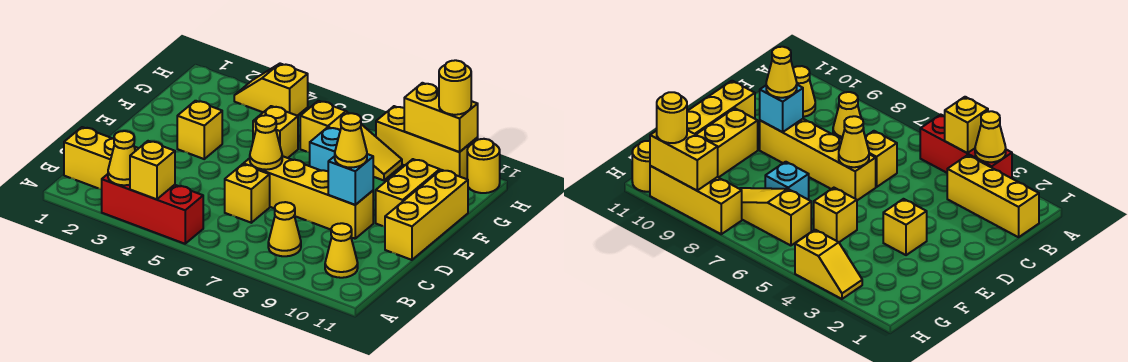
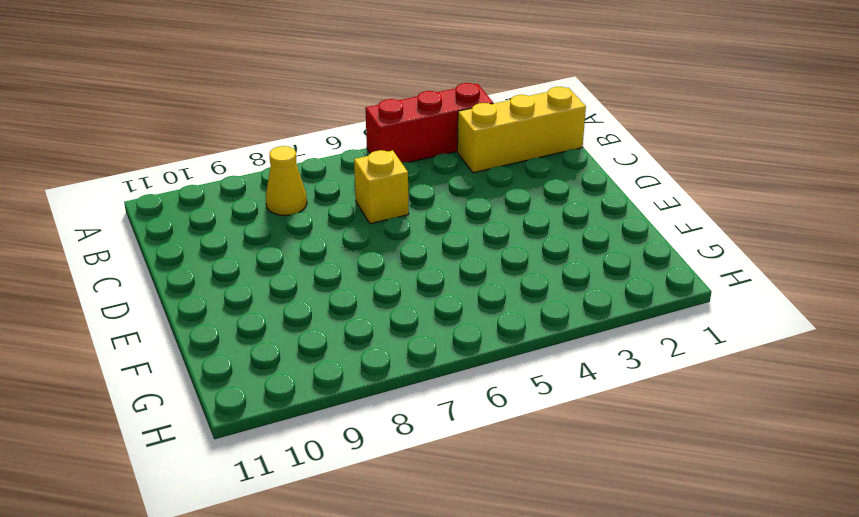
none -> yellow cone B10 level 1
none -> yellow brick D6:D9 level 1
none -> yellow brick D11:F11 level 1

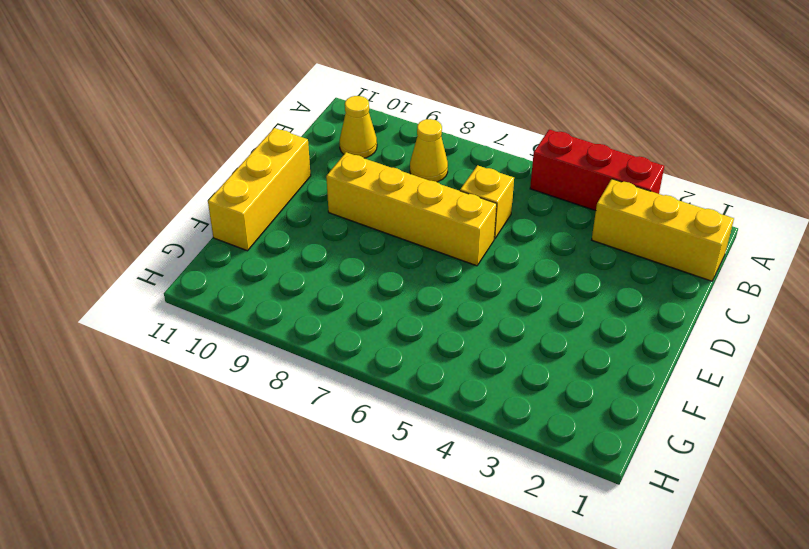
none -> yellow brick E3 level 1
none -> yellow brick E10:F10 level 1
none -> yellow brick F5 level 1

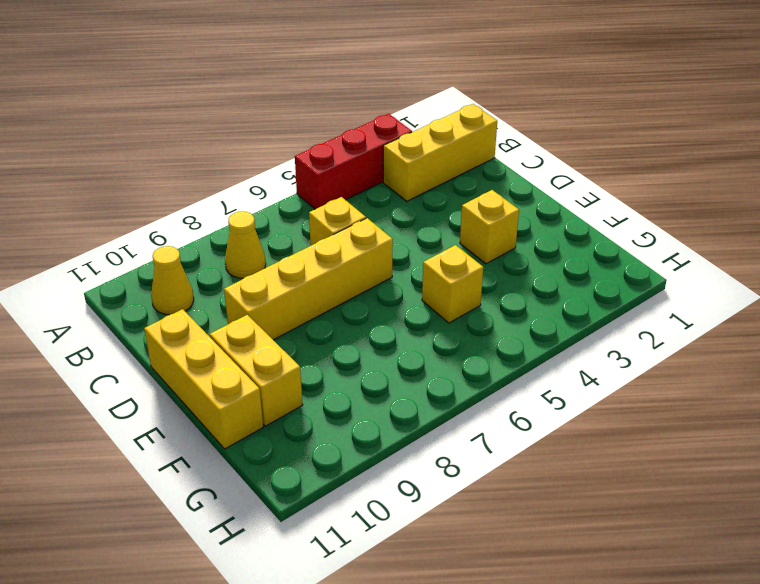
none -> cyan brick F7 level 1
none -> yellow slope G6:G8 level 1 top 6
none -> yellow slope H3:H4 level 1 top 4

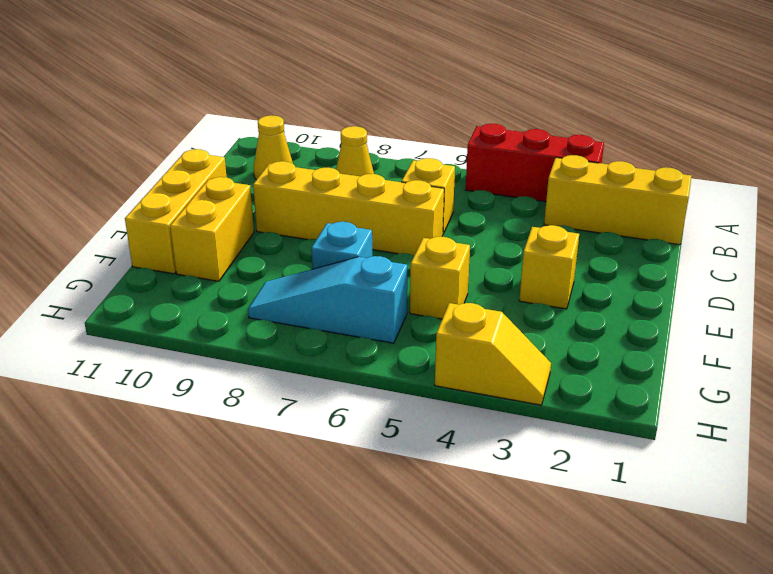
cyan slope G6:G8 level 1 top 6 -> yellow slope G6:G8 level 1 top 6
none -> yellow brick H8:H10 level 1
none -> yellow round brick H11 level 1
none -> yellow cone A3 level 2

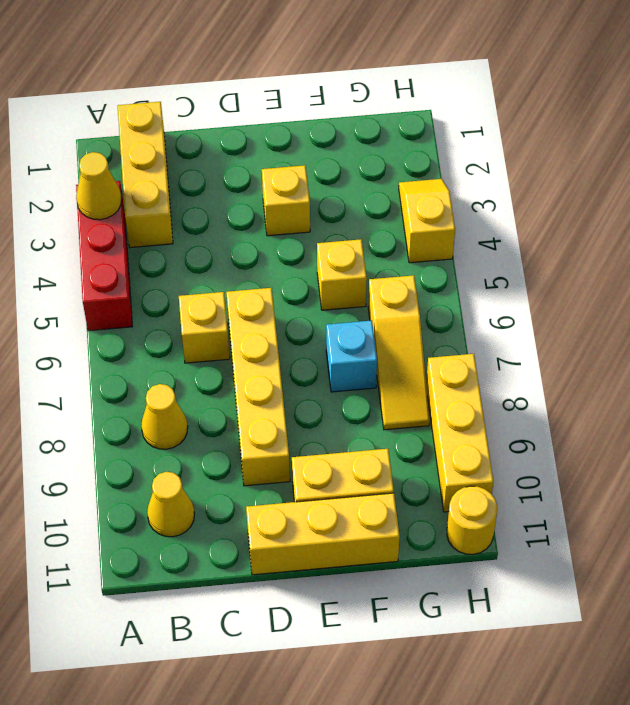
none -> yellow brick A4 level 2
none -> yellow cone D6 level 2
none -> cyan brick D9 level 2

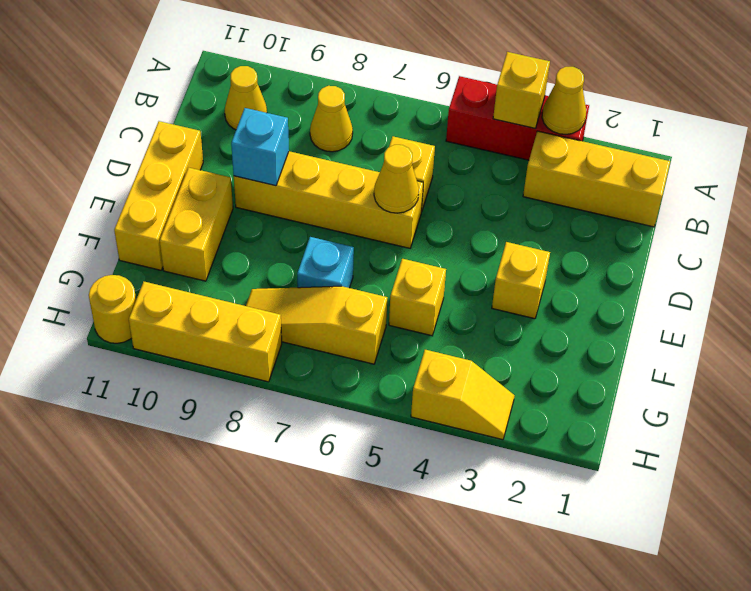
none -> yellow brick H9:H10 level 2
none -> yellow cone D9 level 3
none -> yellow round brick H10 level 3

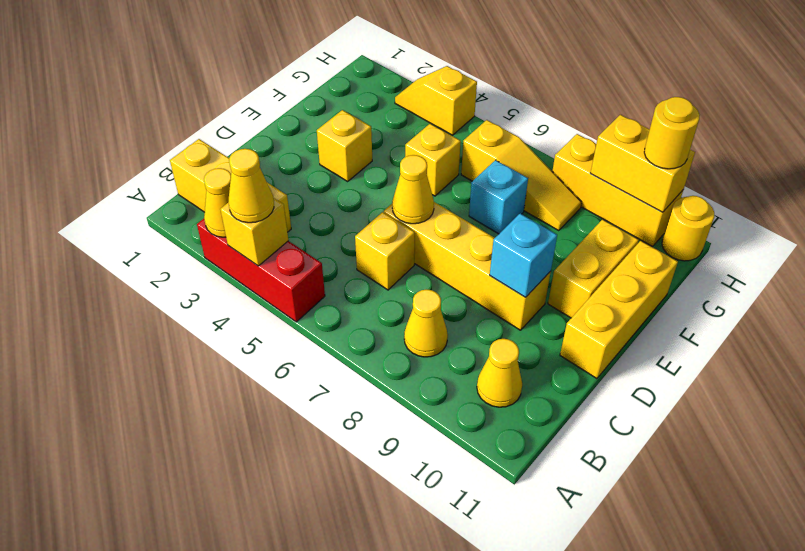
yellow cone A4 level 3 -> yellow cone D9 level 3

